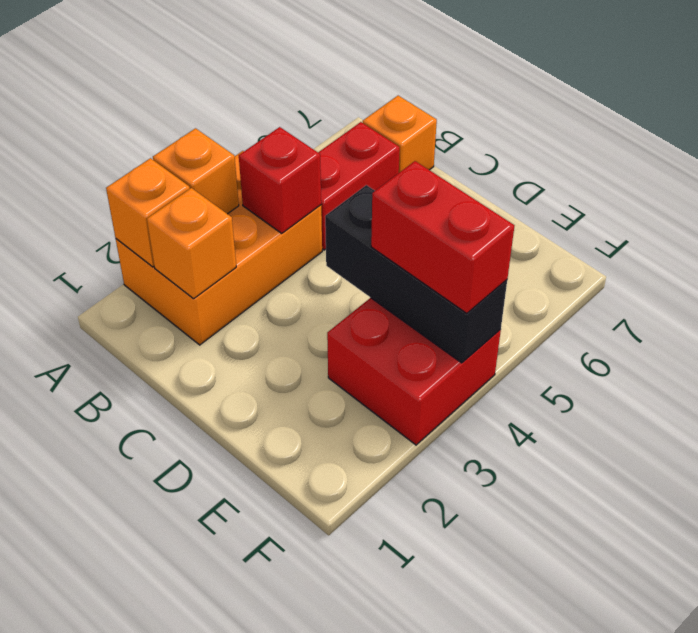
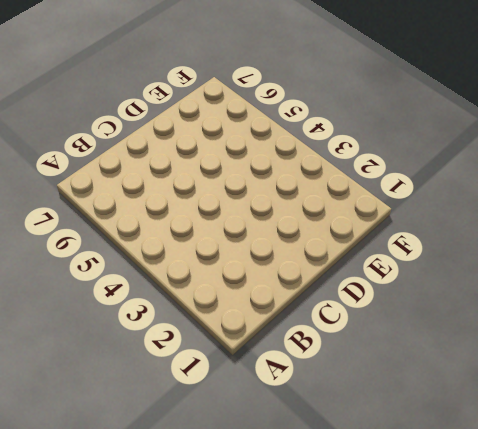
none -> orange brick A2:B4 level 1
none -> red brick B5:B6 level 1

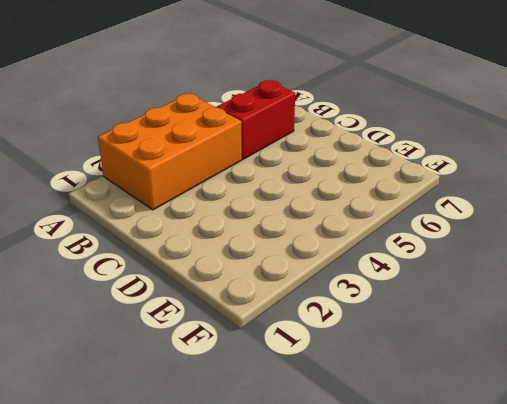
none -> orange brick B7 level 1
none -> red brick E3:F4 level 1

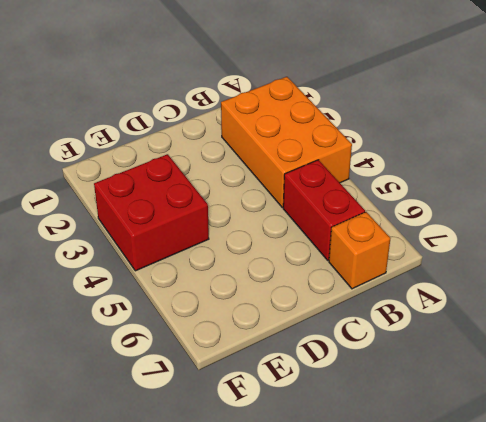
none -> orange brick A2 level 2
none -> orange brick A3 level 2

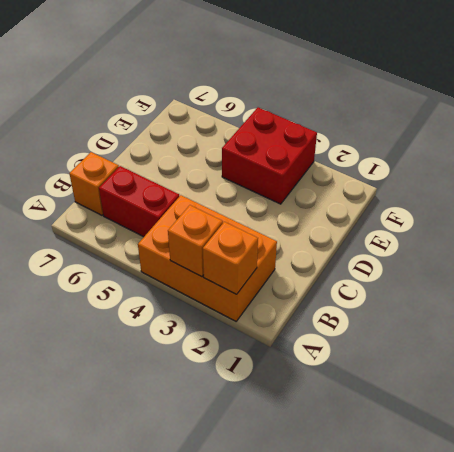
none -> orange brick B2 level 2
none -> red brick B4 level 2

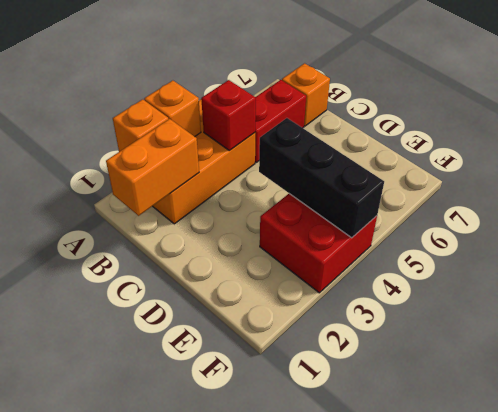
orange brick B1:B2 level 2 -> orange brick B2 level 2
none -> red brick E4:F4 level 3

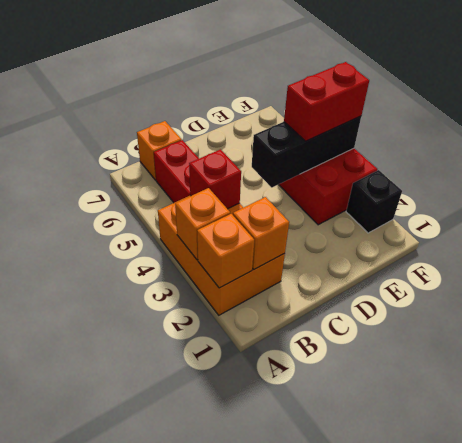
black brick F2 level 1 -> none

